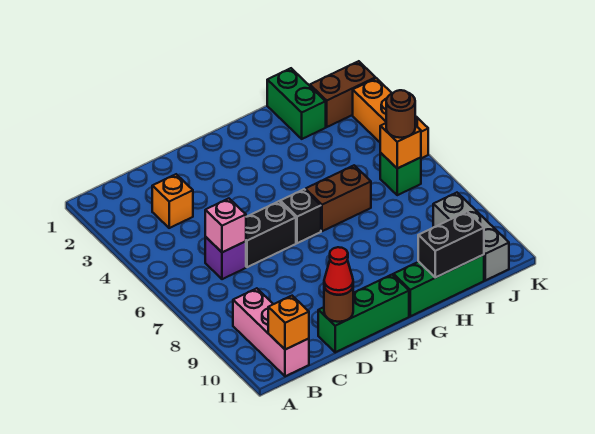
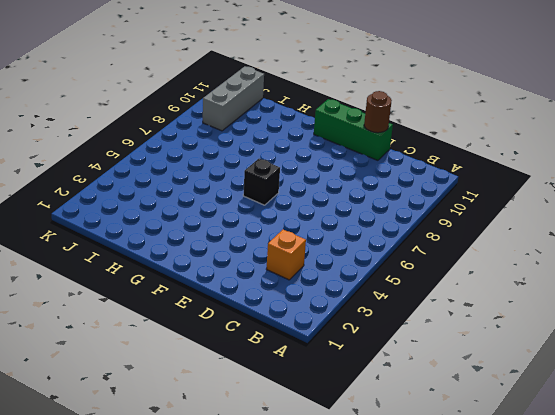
none -> pink brick B9:B11 level 1
none -> purple brick C6 level 1
none -> black brick D6:E6 level 1

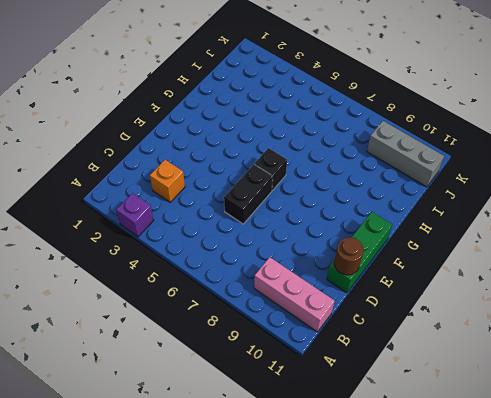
purple brick A3 level 1 -> purple brick C6 level 1
none -> brown brick G6:H6 level 1
none -> green brick G11:I11 level 1
none -> green brick I1:I2 level 1

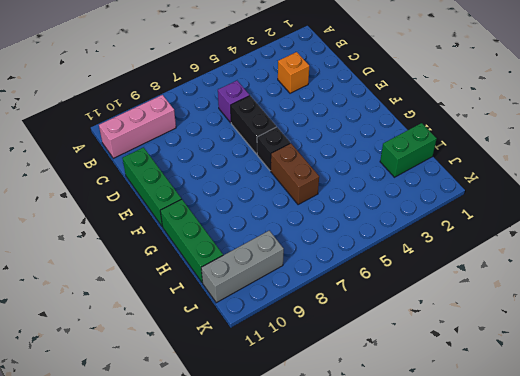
none -> brown brick J2:K2 level 1
none -> green brick J6 level 1
none -> orange brick K3:K5 level 1

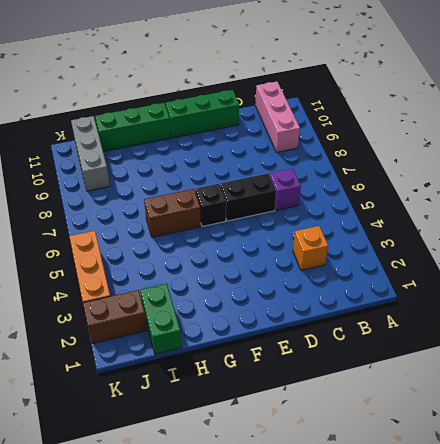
none -> green brick J6 level 1
none -> orange brick B11 level 2
none -> pink brick C6 level 2

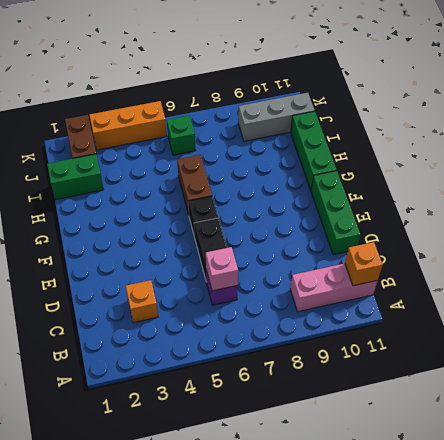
none -> brown round brick D11 level 2
none -> black brick H11:I11 level 2
none -> orange brick J6 level 2

